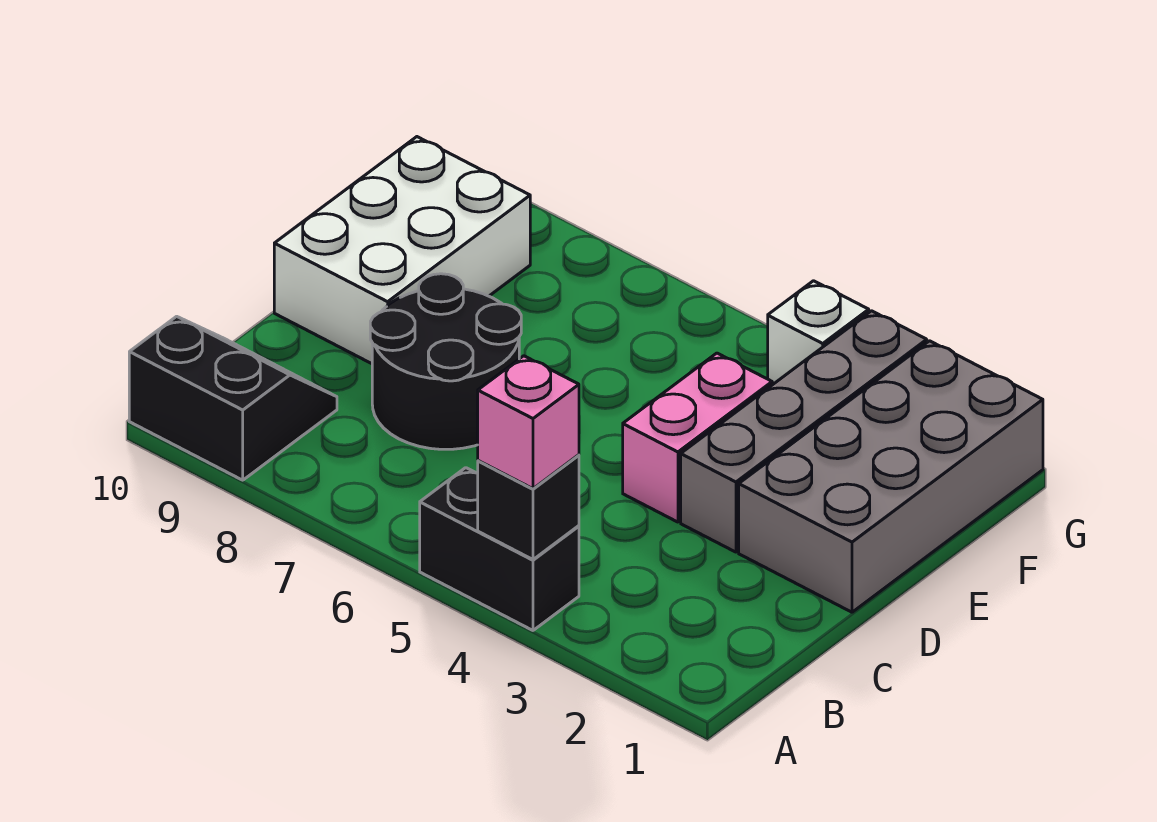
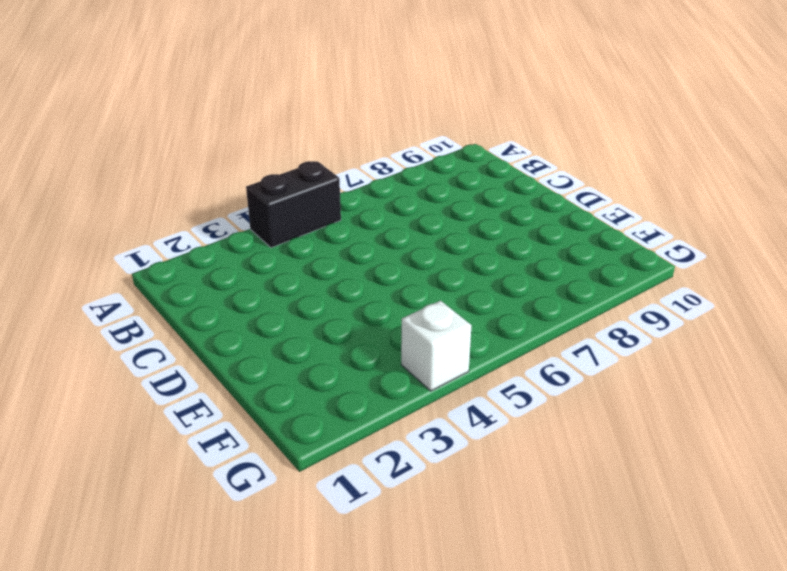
none -> black slope A9:B10 level 1 top A
none -> black round brick C7:D8 level 1

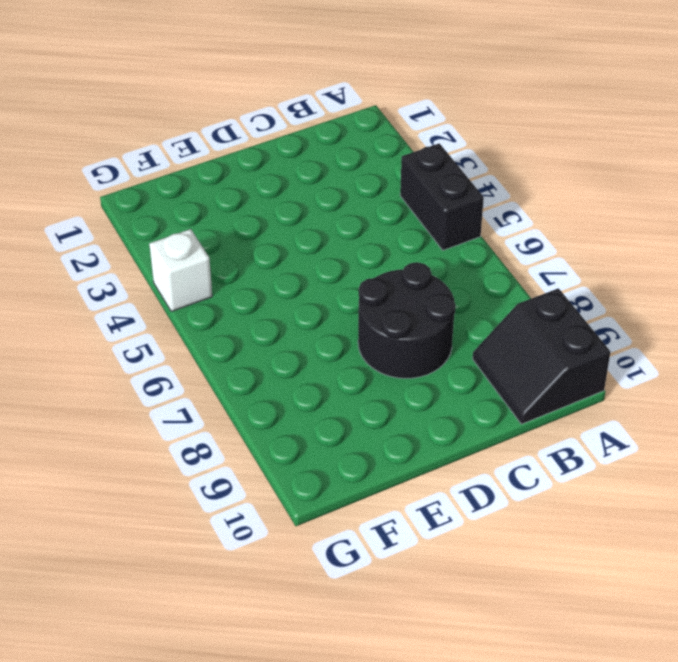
none -> grey brick D1:G2 level 1
none -> grey brick D3:G3 level 1

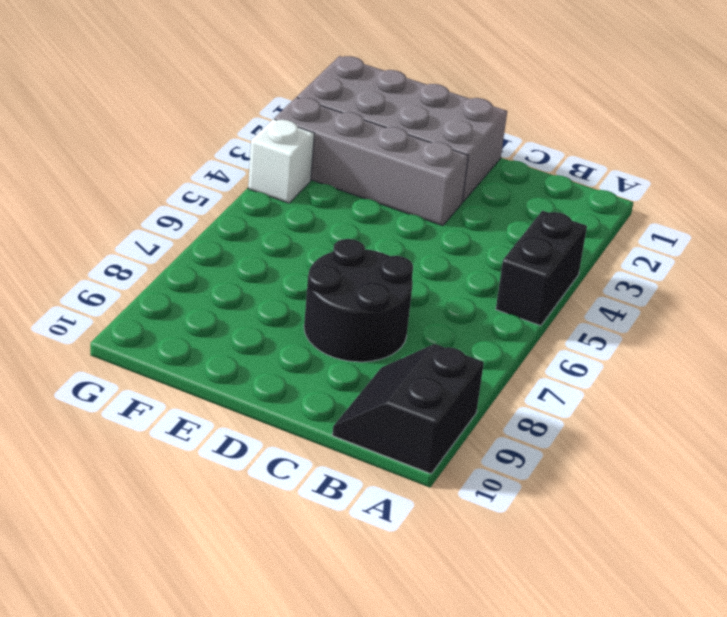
none -> pink brick D4:E4 level 1
none -> white brick D9:F10 level 1

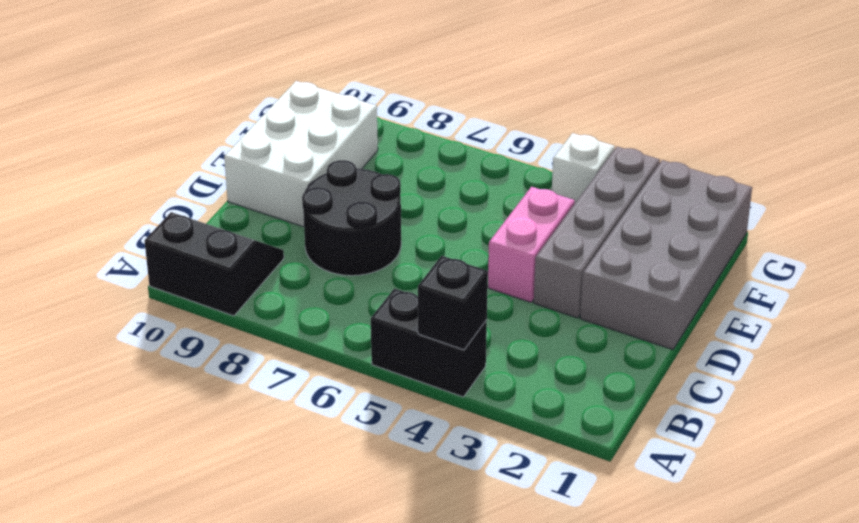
none -> pink brick A4 level 3

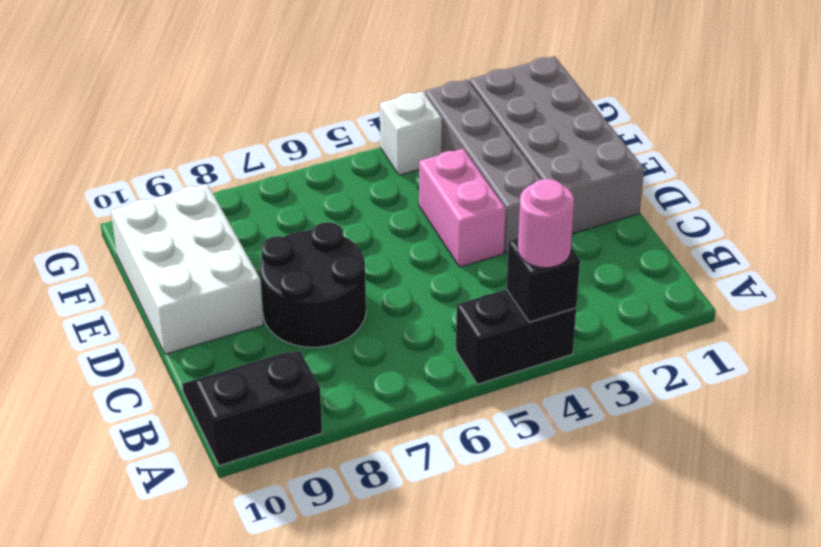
pink round brick A4 level 3 -> pink brick A4 level 3

